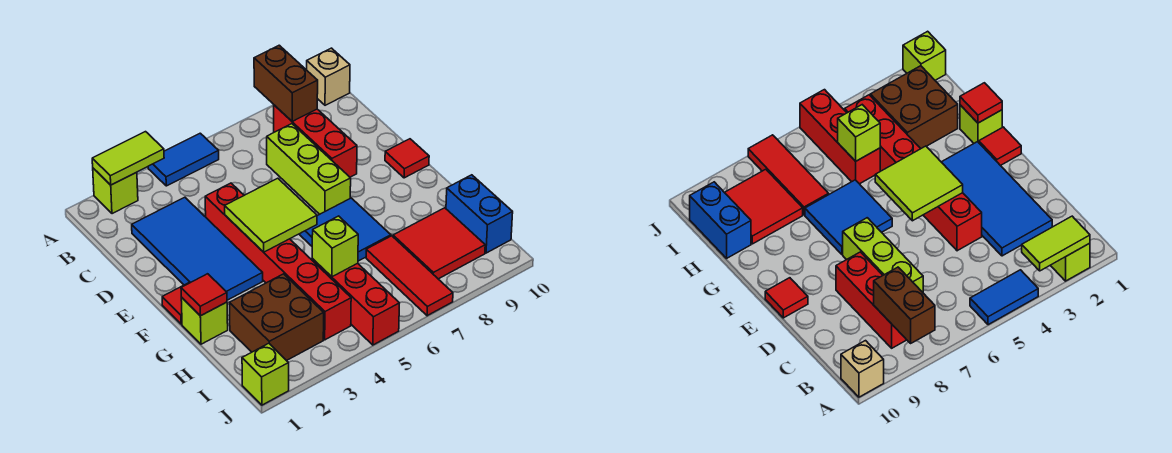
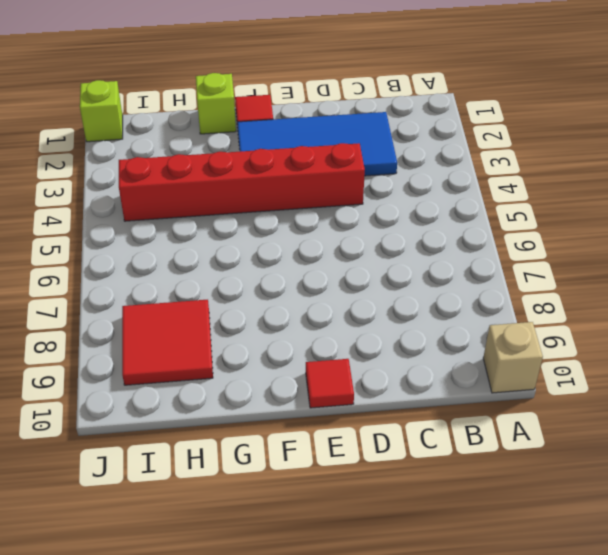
none -> lime brick A2 level 1
none -> blue tile A4:A5 level 1
none -> red brick B8:D8 level 1

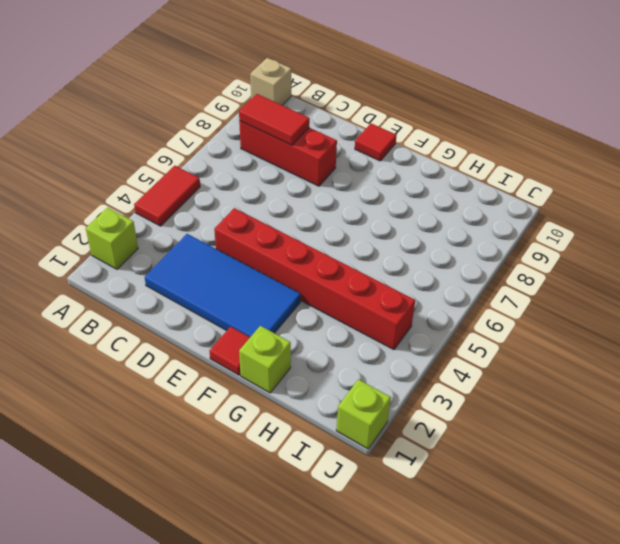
red tile A4:A5 level 1 -> blue tile A4:A5 level 1
red tile B8:C8 level 2 -> brown brick A8:B8 level 2
none -> lime brick C7:E7 level 1
none -> blue tile F6:G7 level 1
none -> brown brick H2:I3 level 1

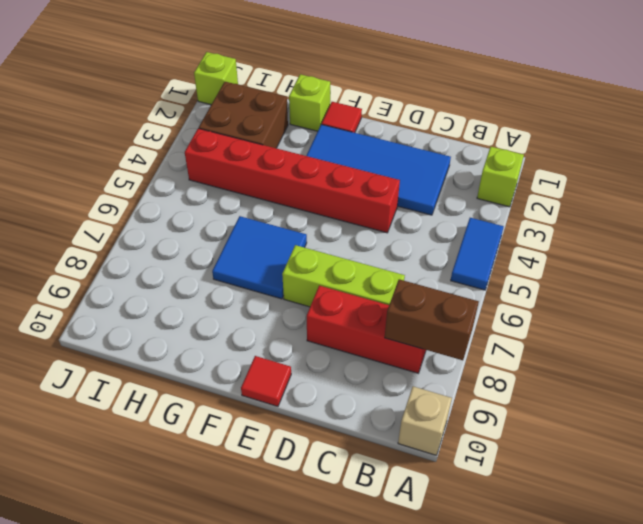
none -> red brick H5:J5 level 1
none -> red tile H7:J7 level 1
none -> red tile H8:I9 level 1

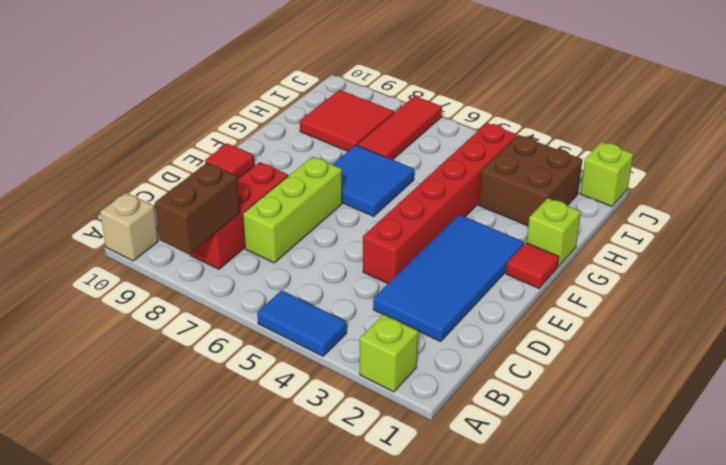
none -> red brick H5:J5 level 1
none -> blue brick H10:I10 level 1
none -> lime tile A2:A3 level 2

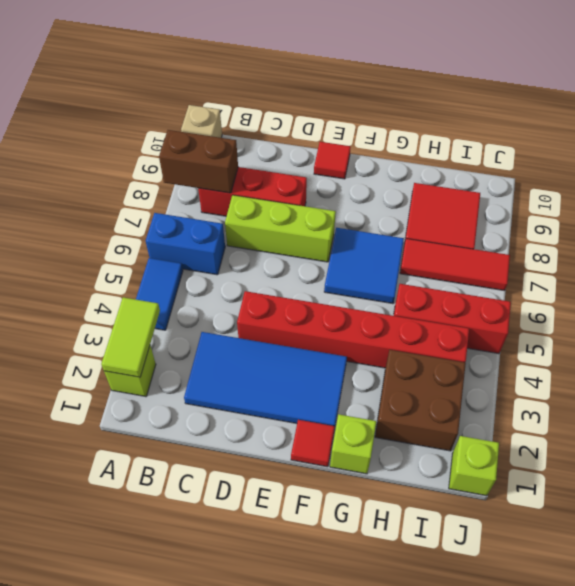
blue brick A6:B6 level 1 -> blue brick H10:I10 level 1
none -> lime tile E4:F5 level 2
none -> red tile G1 level 2
none -> lime brick H5 level 2

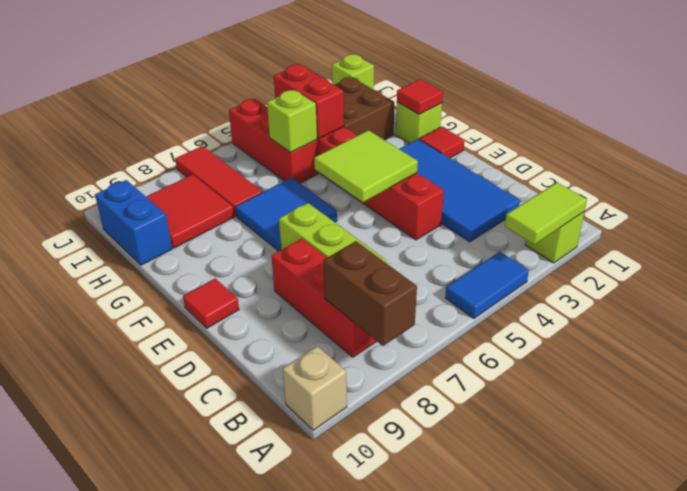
red brick H4:I4 level 2 -> none

